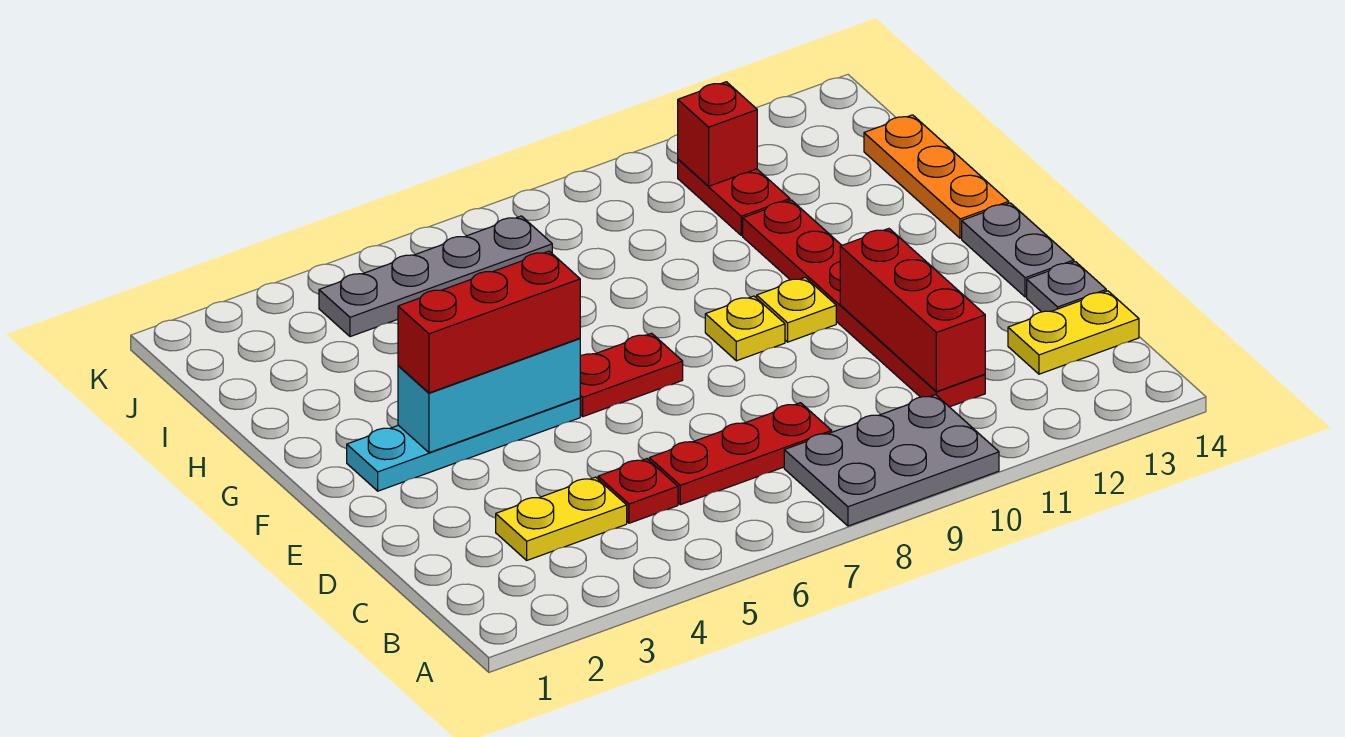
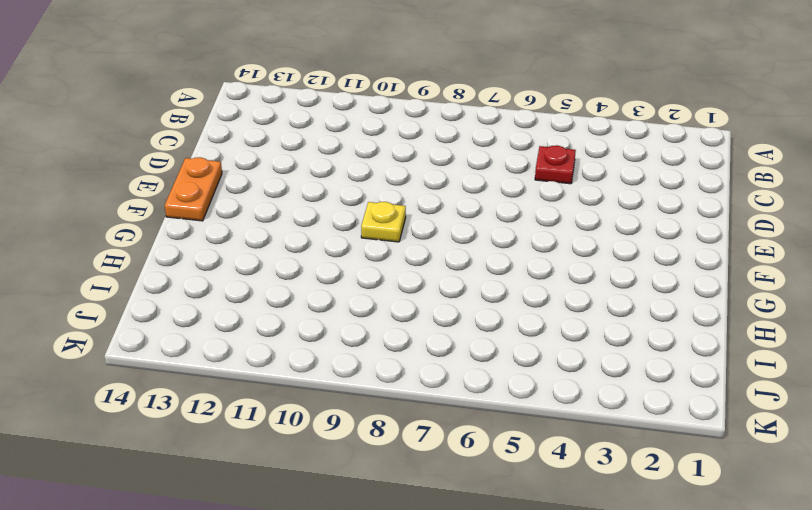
orange plate E14:F14 level 1 -> grey plate E14:F14 level 1
none -> grey plate A8:B10 level 1
none -> yellow plate C3:C4 level 1
none -> red plate C6:C8 level 1

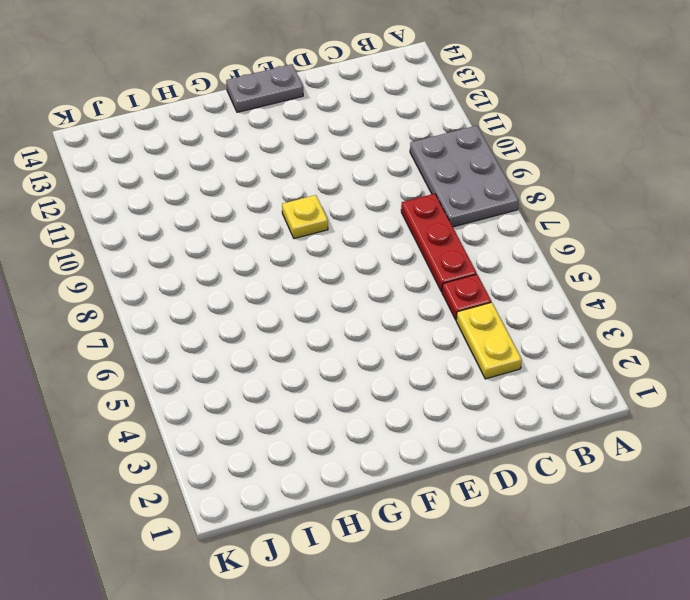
none -> red plate C11:H11 level 1
none -> yellow plate C13:C14 level 1
none -> grey plate D14 level 1

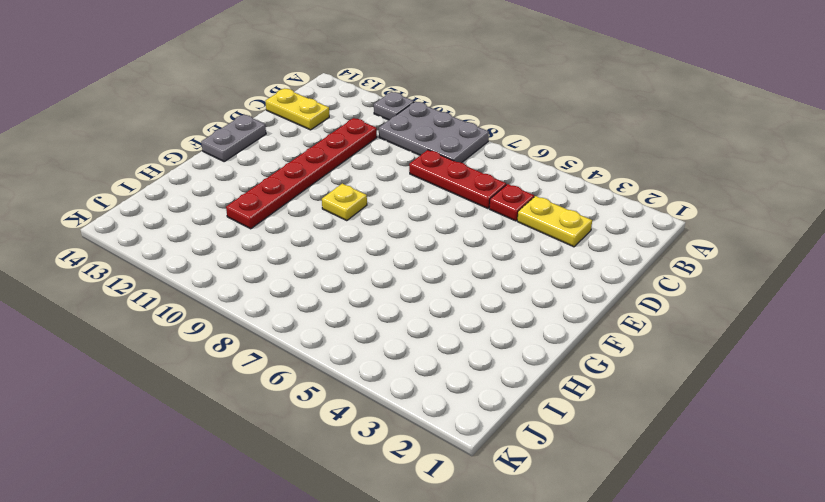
grey plate A11 level 1 -> grey plate D14 level 1
none -> cyan plate F2:F5 level 1
none -> red plate F6:F7 level 1
none -> yellow plate F10 level 1

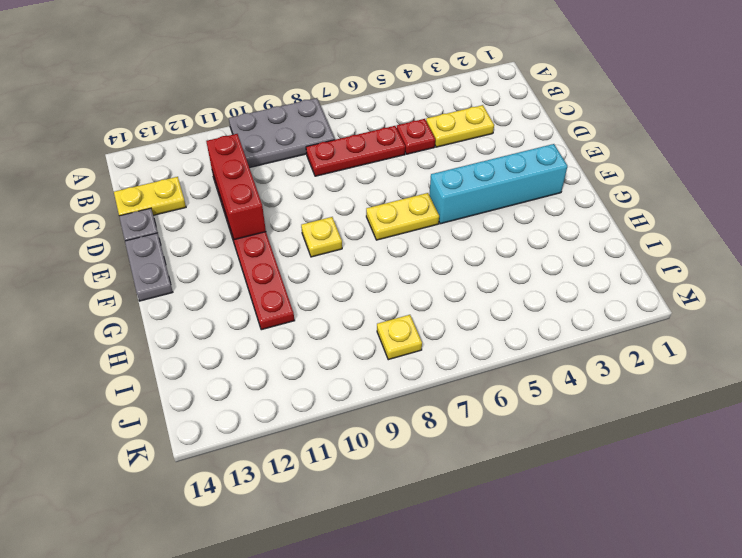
cyan brick F2:F5 level 1 -> cyan plate F2:F5 level 1
yellow plate F6:F7 level 1 -> red plate F6:F7 level 1
yellow plate J8 level 1 -> yellow plate F10 level 1
none -> orange plate G14:I14 level 1
none -> red plate I11:J11 level 1
none -> grey plate J4:J7 level 1

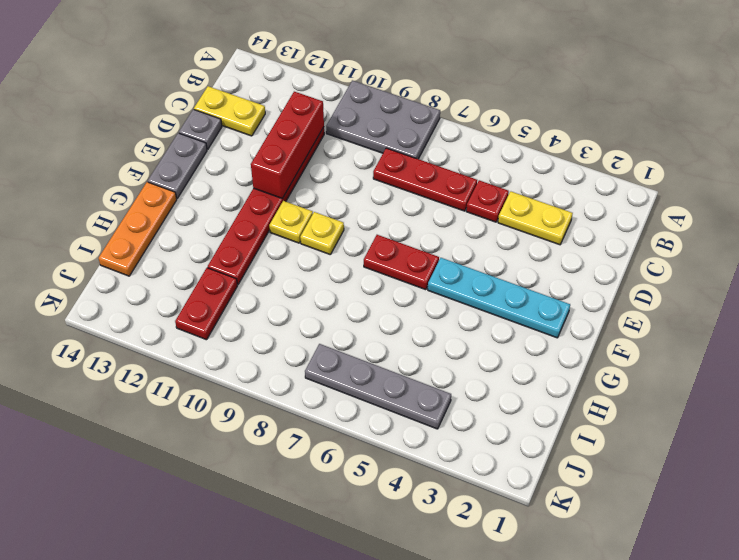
none -> cyan brick F3:F5 level 2
none -> red brick J11 level 2
none -> red brick F3:F5 level 3

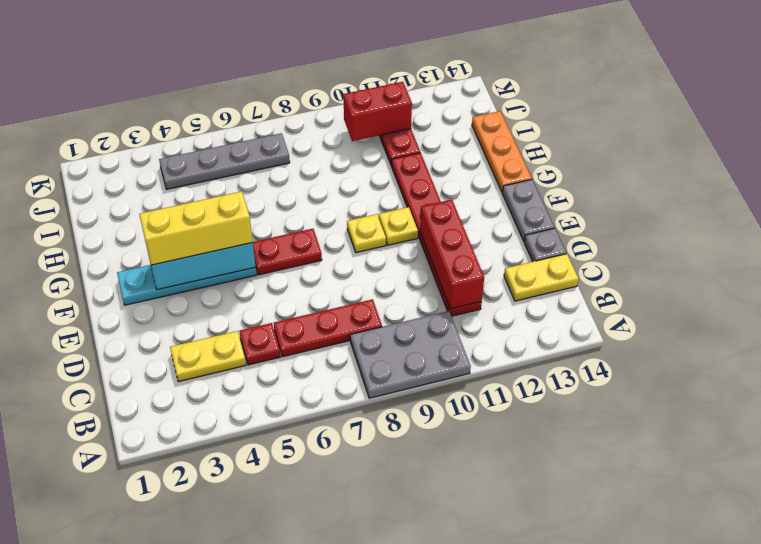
yellow brick F3:F5 level 3 -> red brick F3:F5 level 3
red brick J10:J11 level 2 -> red brick J11 level 2

